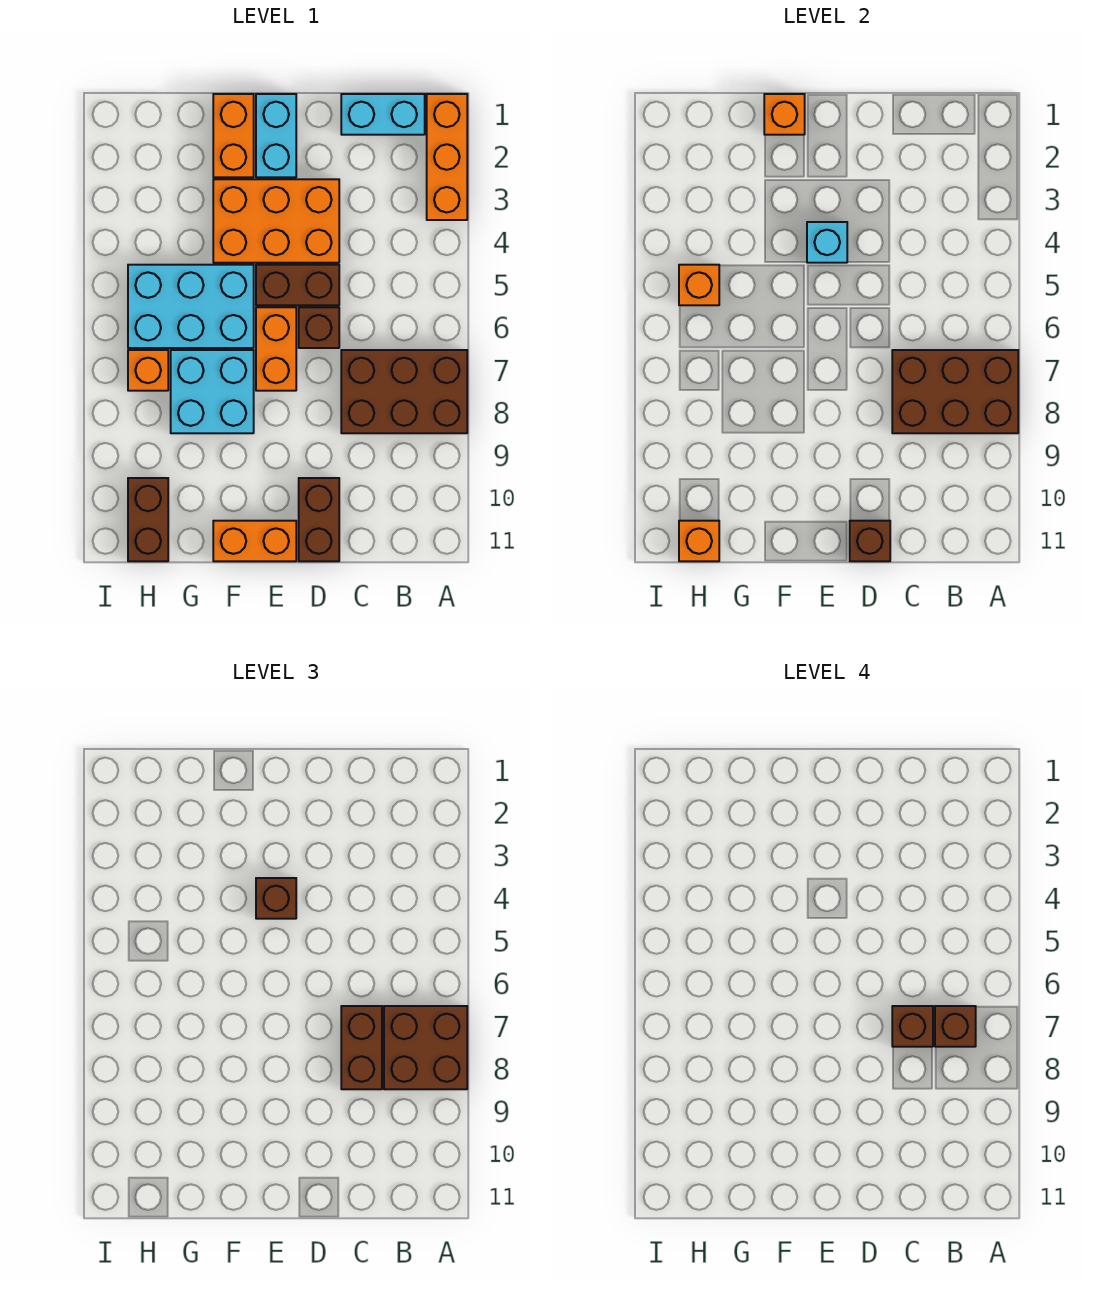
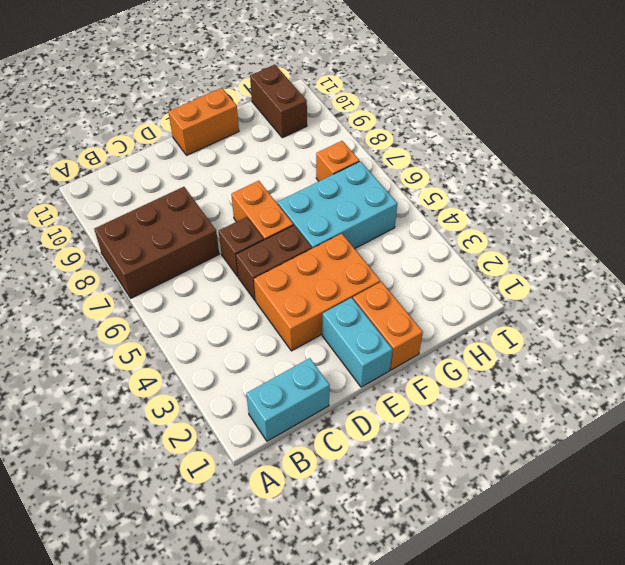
none -> orange brick A1:A3 level 1
none -> brown brick D10:D11 level 1
none -> cyan brick F7:G8 level 1

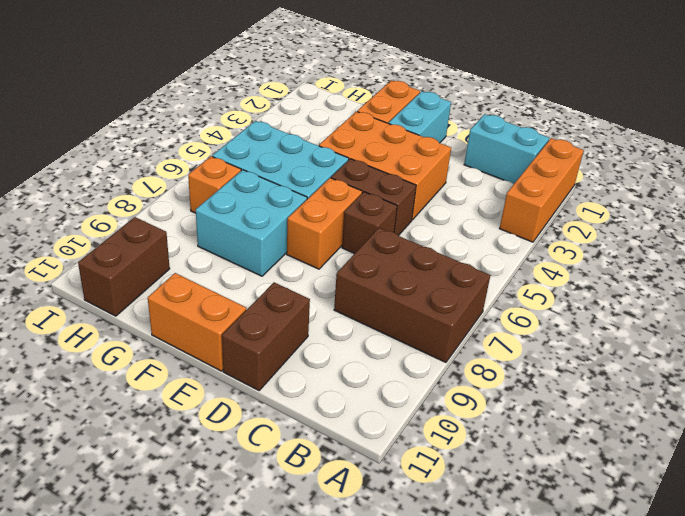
none -> brown brick A7:C8 level 2
none -> brown brick D11 level 2
none -> cyan brick E4 level 2

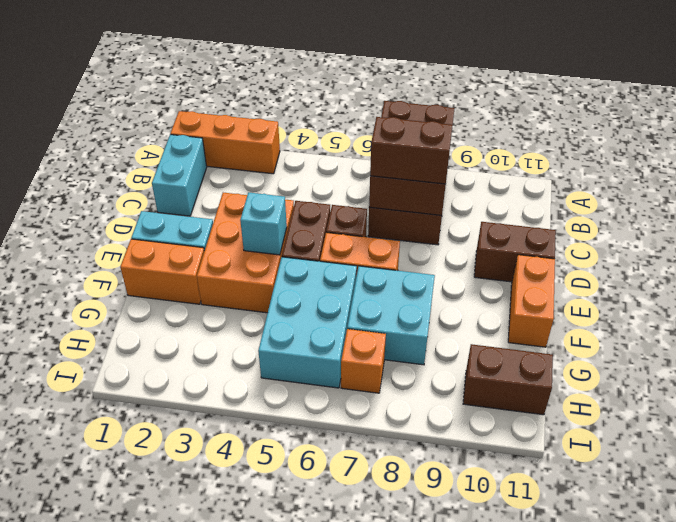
none -> brown brick D11 level 2
none -> orange brick F1 level 2
none -> orange brick H5 level 2

